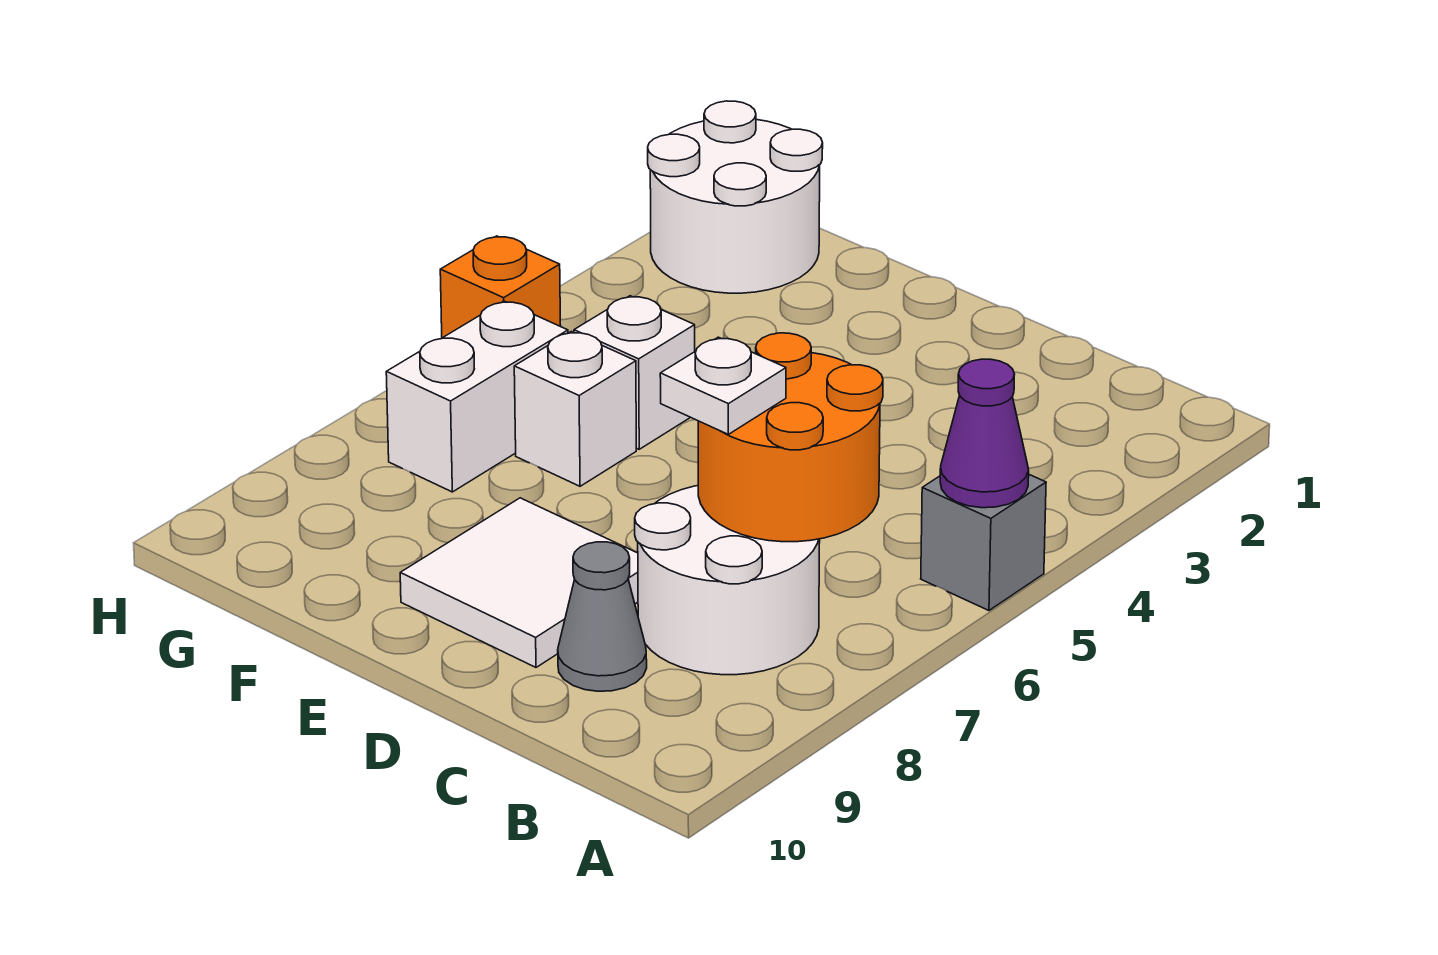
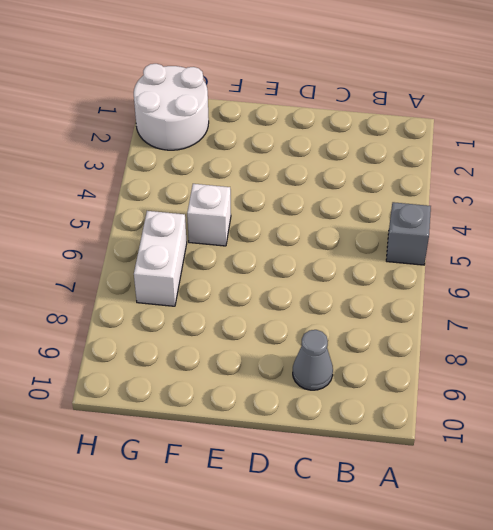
none -> white round brick B7:C8 level 1
none -> white tile D8:E9 level 1
none -> white brick F6 level 1

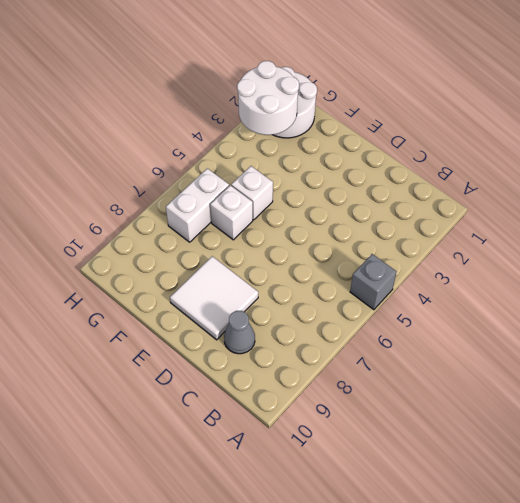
white round brick G2:H3 level 2 -> white round brick B7:C8 level 1
none -> orange brick H5 level 1
none -> purple cone A5 level 2
none -> orange round brick B6:C7 level 2

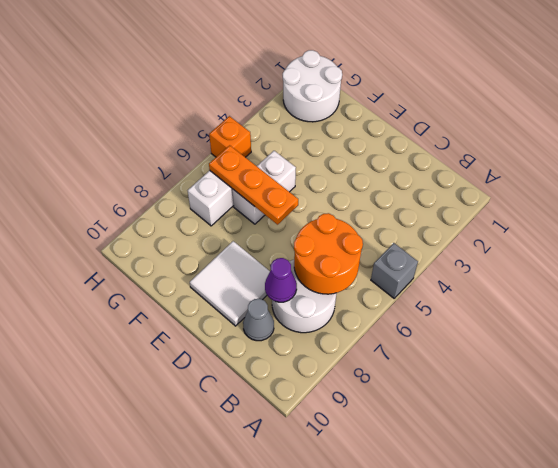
purple cone C8 level 2 -> purple cone A5 level 2
orange plate E6:G6 level 2 -> none
none -> white plate C7 level 3

